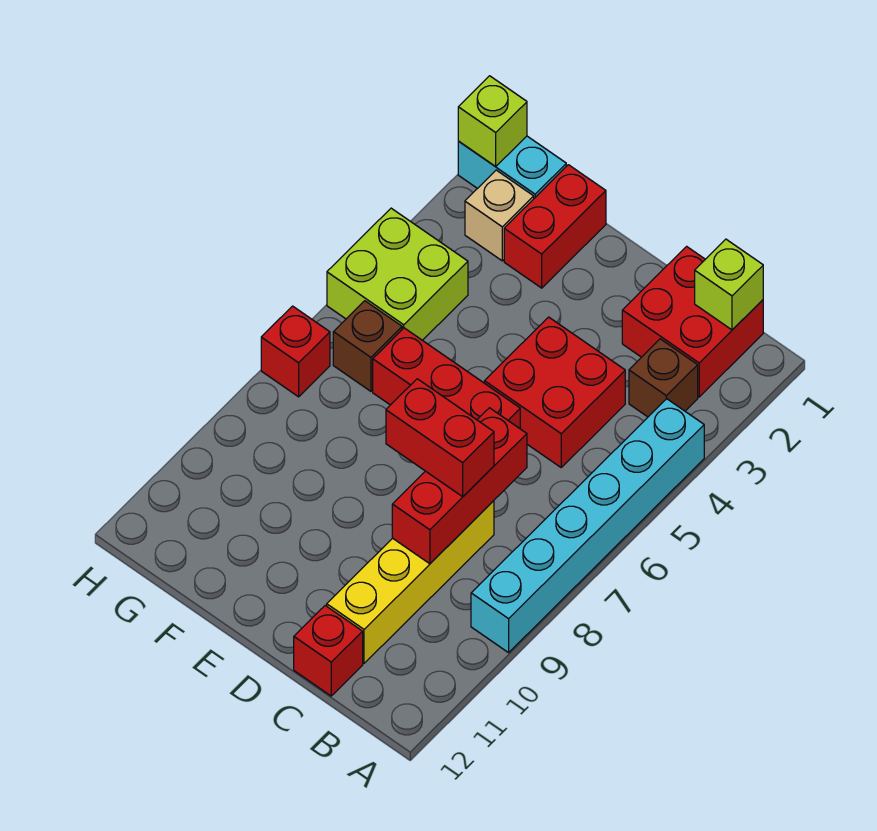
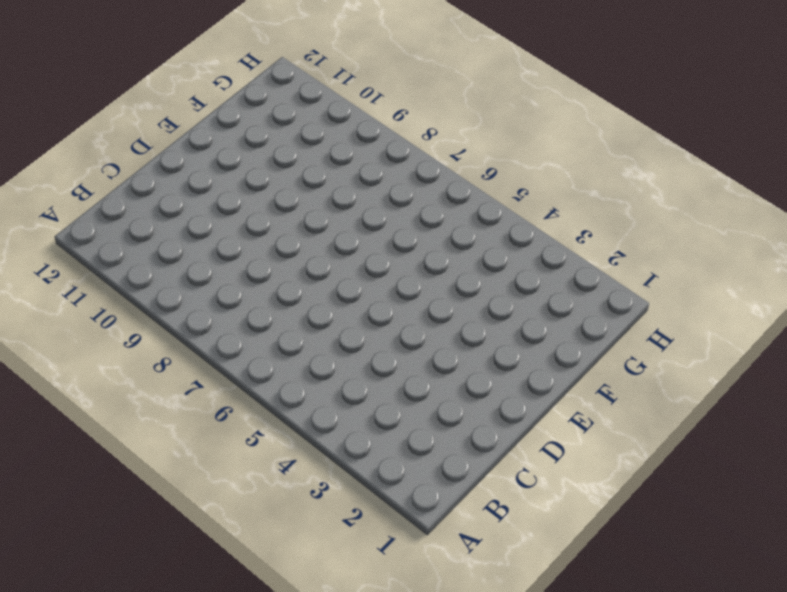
none -> cyan brick A4:A9 level 1
none -> red brick B1:C2 level 1
none -> brown brick B3 level 1

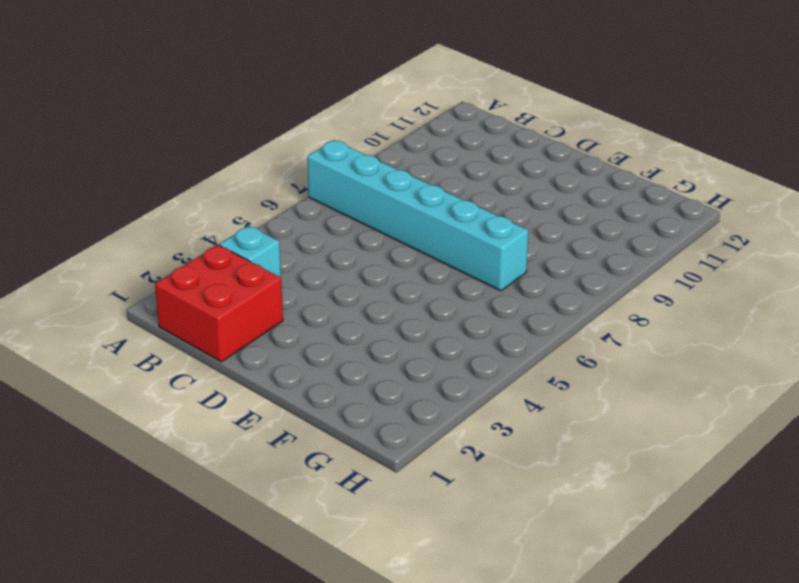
cyan brick A7:F7 level 1 -> cyan brick A4:A9 level 1
cyan brick B3 level 1 -> brown brick B3 level 1
none -> red brick C4:D5 level 1
none -> yellow brick C8:C11 level 1
none -> red brick C12 level 1

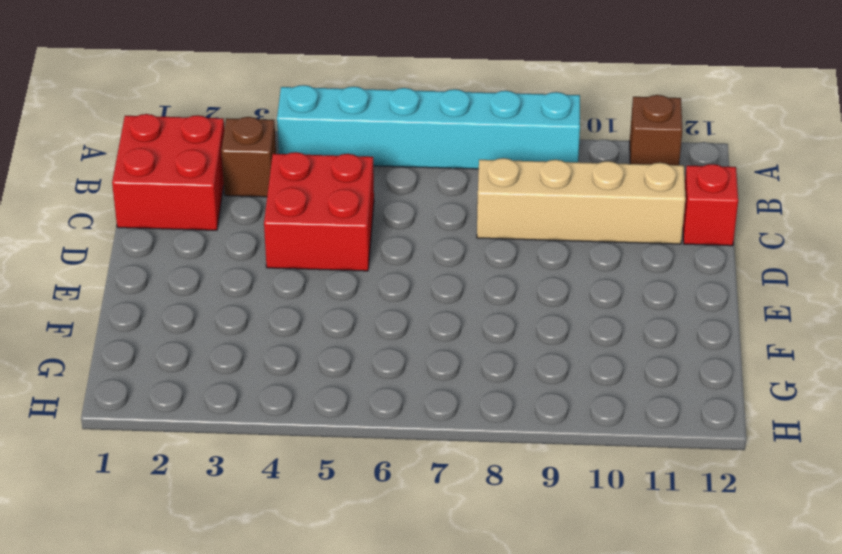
brown brick A11 level 1 -> brown brick G6 level 1
tan brick C8:C11 level 1 -> yellow brick C8:C11 level 1
none -> red brick D6:F6 level 1
none -> red brick F1:F2 level 1
none -> cyan brick G1:H1 level 1

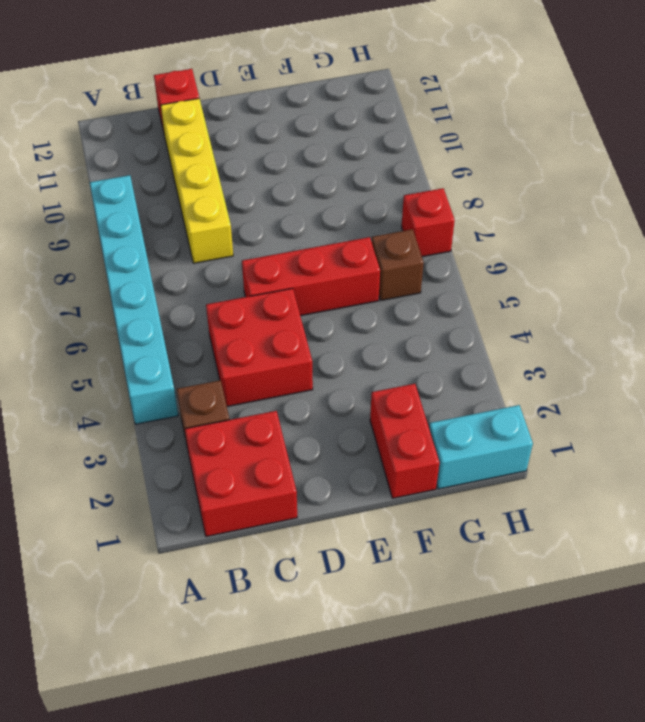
none -> tan brick G2 level 1
none -> lime brick G4:H5 level 1
none -> lime brick B1 level 2

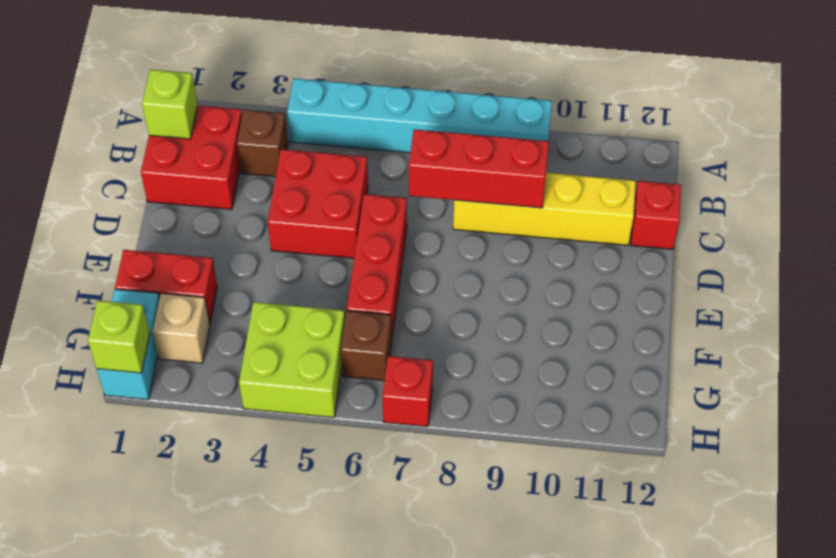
none -> red brick C8:D8 level 3

